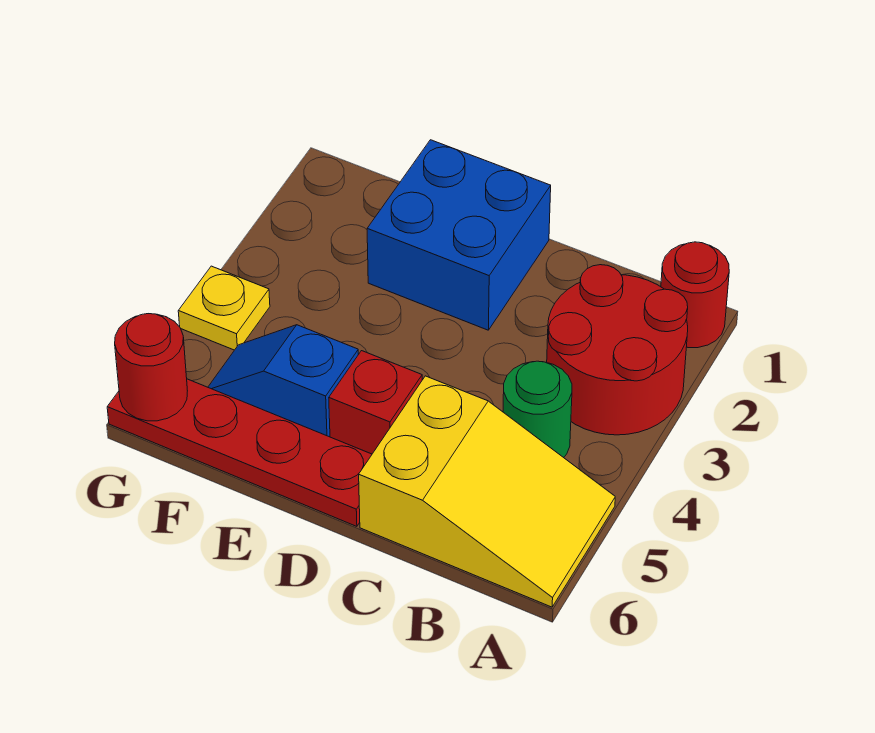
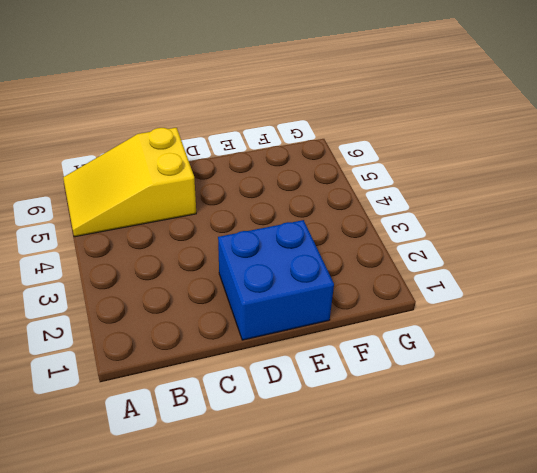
none -> red round brick A1 level 1
none -> red round brick A2:B3 level 1

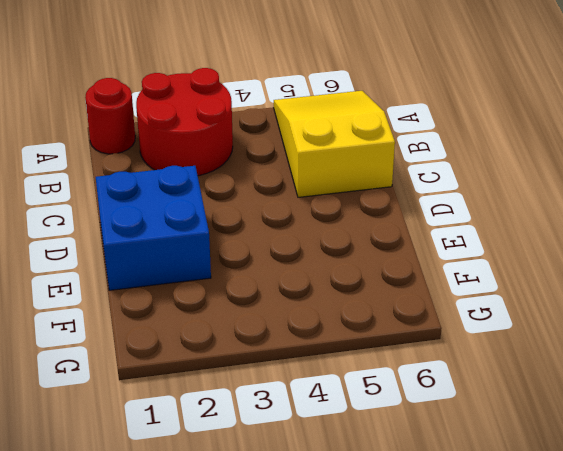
none -> green round brick B4 level 1
none -> red brick D5 level 1

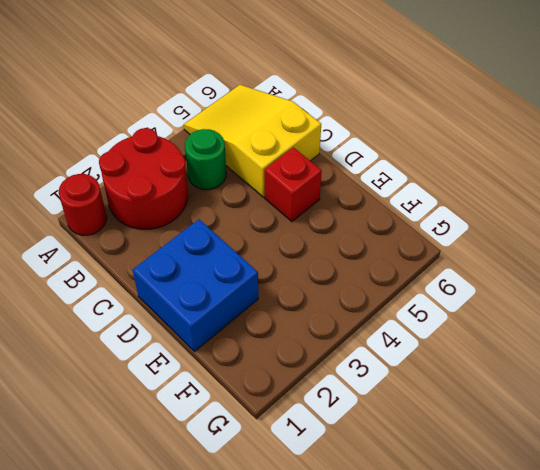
none -> red plate D6:G6 level 1
none -> blue slope E5:F5 level 1 top E

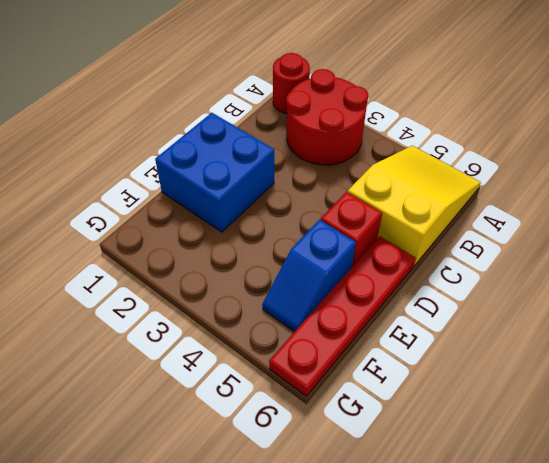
none -> green round brick B4 level 1
none -> yellow plate G4 level 1

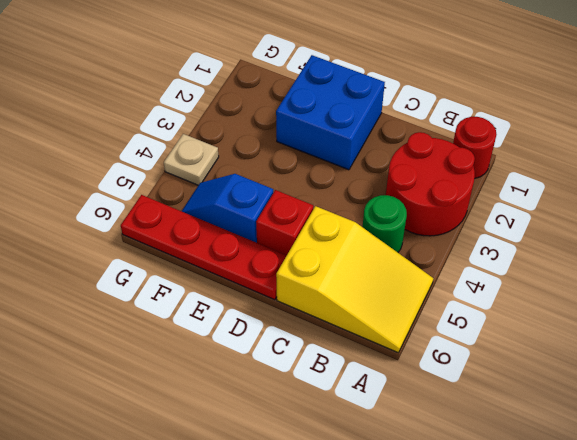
tan plate G4 level 1 -> yellow plate G4 level 1
none -> red round brick G6 level 2

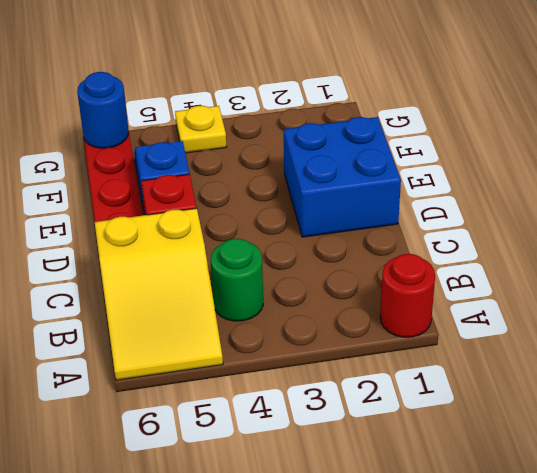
blue round brick G6 level 2 -> red round brick G6 level 2
none -> red round brick A2:B3 level 1

